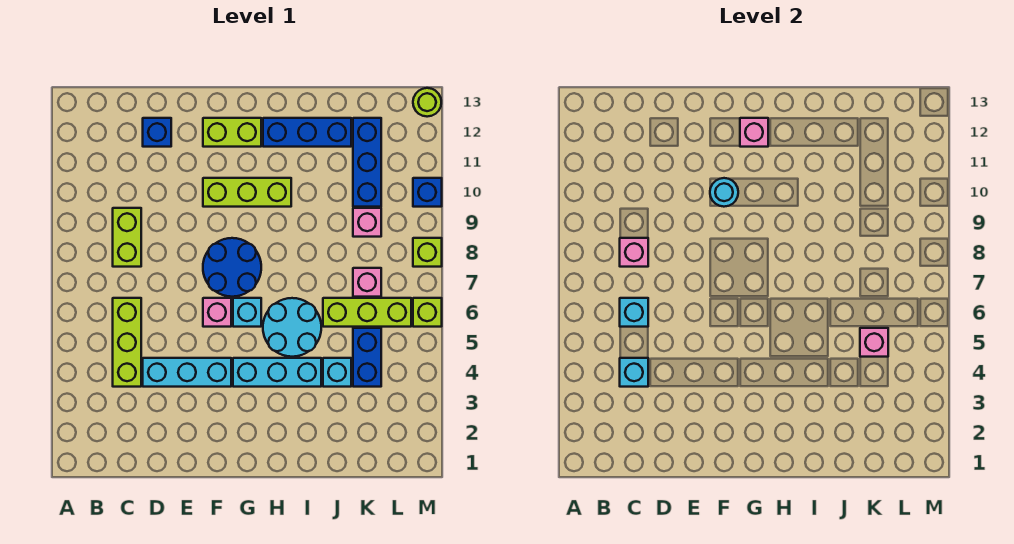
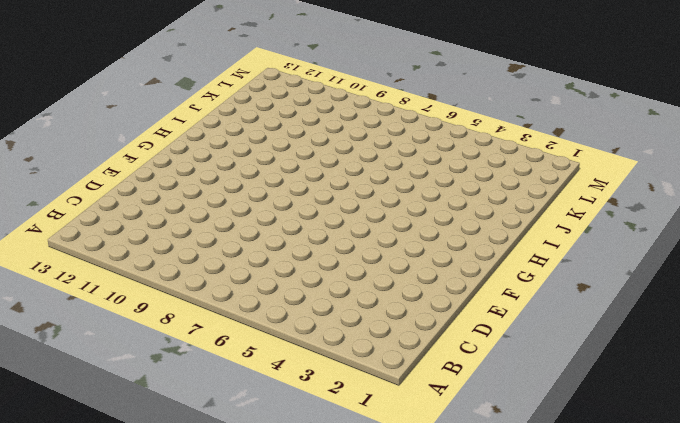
none -> lime brick C4:C6 level 1
none -> lime brick C8:C9 level 1
none -> cyan brick D4:F4 level 1

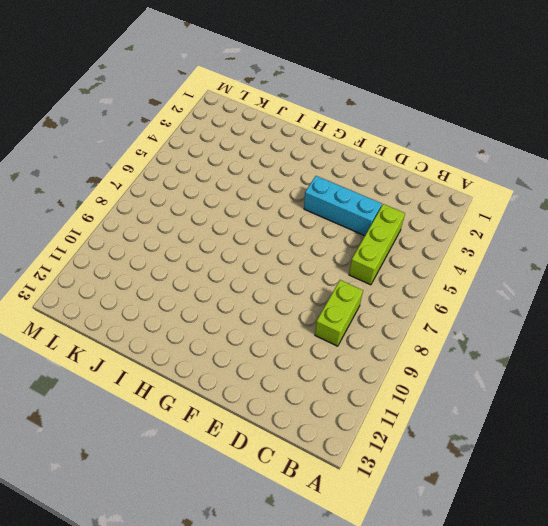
none -> blue brick D12 level 1
none -> pink brick F6 level 1
none -> blue round brick F7:G8 level 1

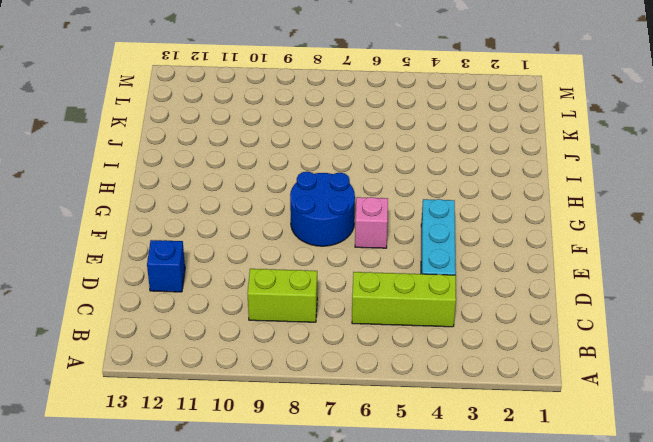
none -> lime brick F10:H10 level 1
none -> lime brick F12:G12 level 1
none -> cyan brick G4:I4 level 1

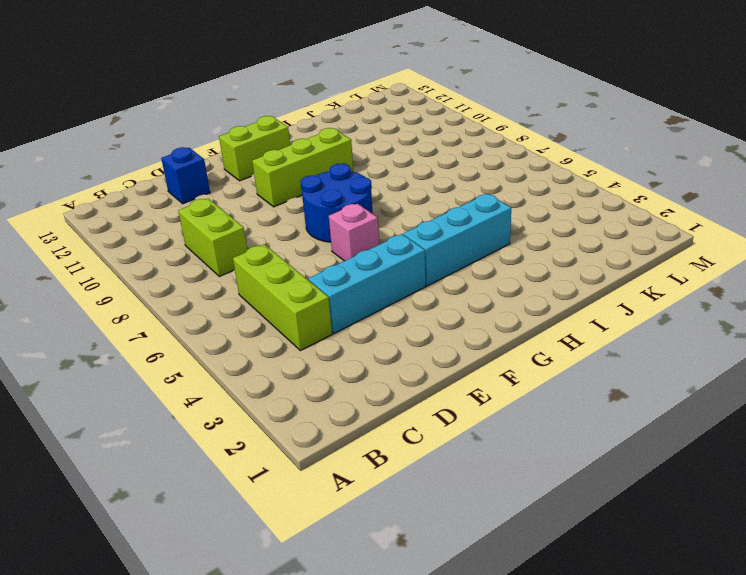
none -> cyan brick G6 level 1
none -> cyan round brick H5:I6 level 1
none -> blue brick H12:J12 level 1

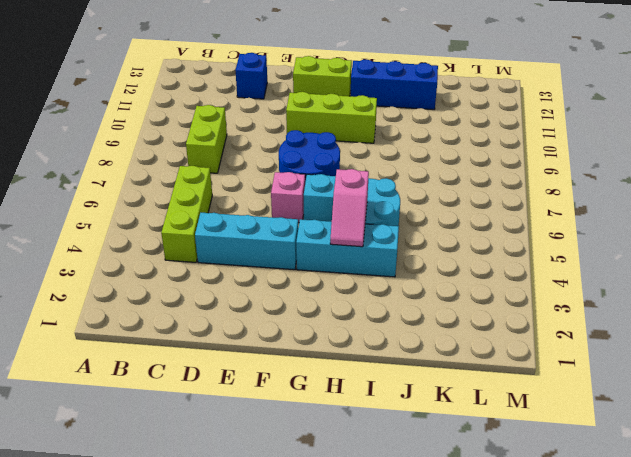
pink slope H4:H5 level 2 top 5 -> none
none -> cyan brick J4 level 1
none -> lime brick J6:L6 level 1
none -> blue brick K4:K5 level 1

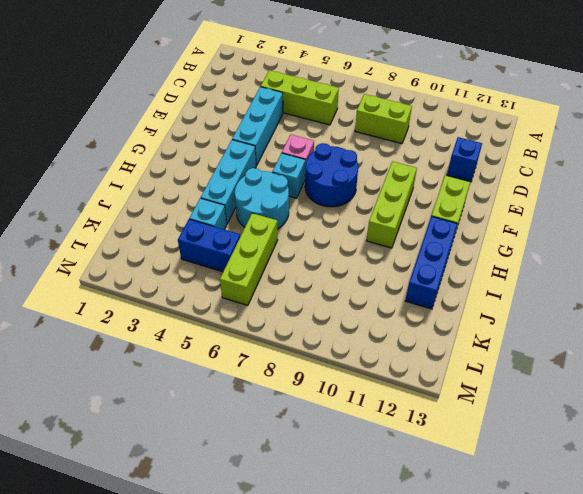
none -> pink brick K7 level 1
none -> pink brick K9 level 1
none -> blue brick K10:K12 level 1

